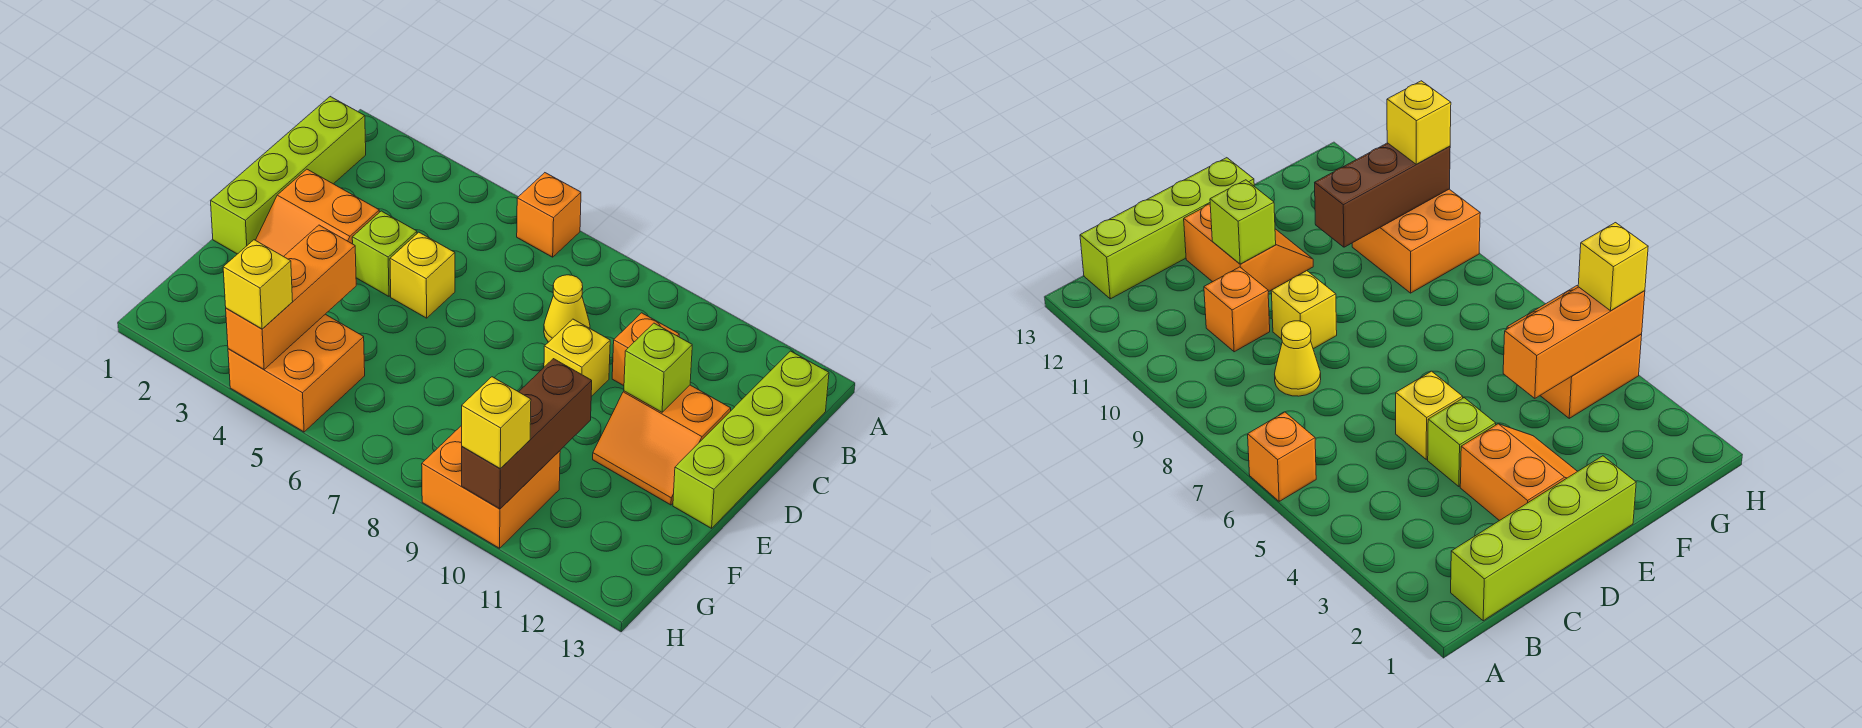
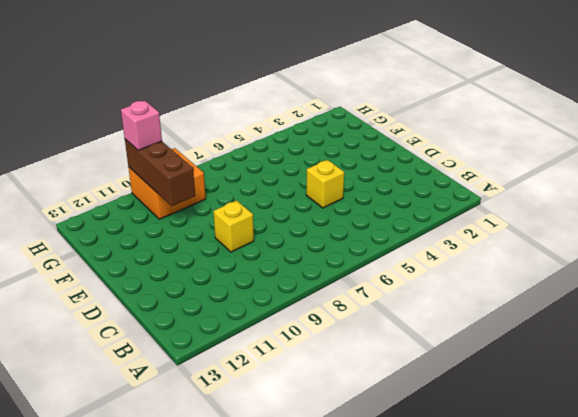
pink brick H10 level 3 -> yellow brick H10 level 3
none -> orange brick A6 level 1
none -> lime brick B1:E1 level 1
none -> lime brick B13:E13 level 1

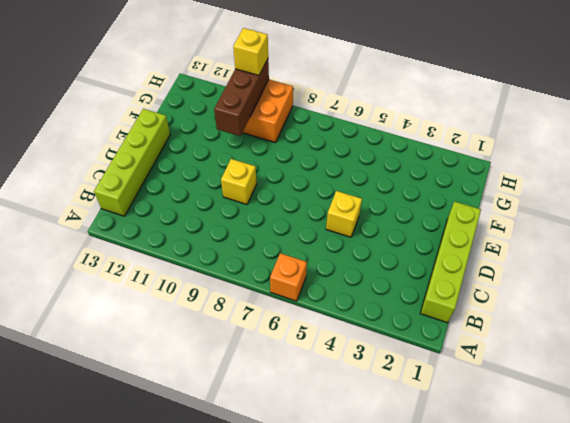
none -> yellow cone C8 level 1
none -> orange brick C10 level 1
none -> orange slope D2:E3 level 1 top D

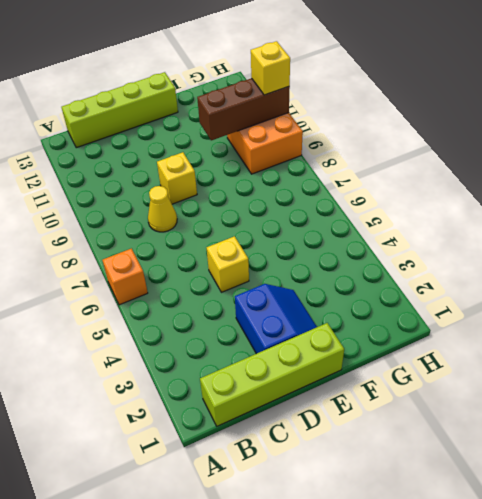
blue slope D2:E3 level 1 top D -> orange slope D2:E3 level 1 top D
none -> orange brick C10 level 1
none -> lime brick D4 level 1
none -> orange slope D11:E12 level 1 top D

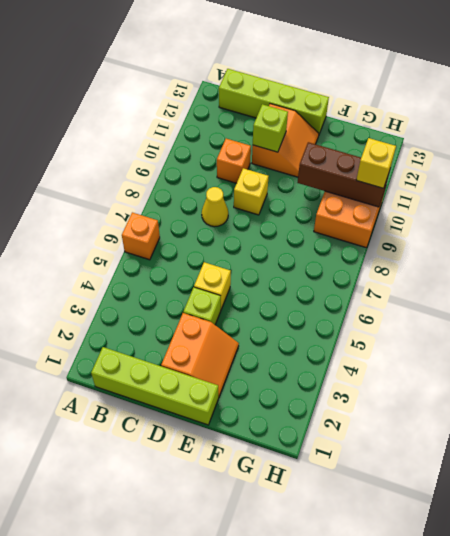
none -> orange brick G4:H5 level 1
none -> orange brick F4:H4 level 2
none -> yellow brick H4 level 3

